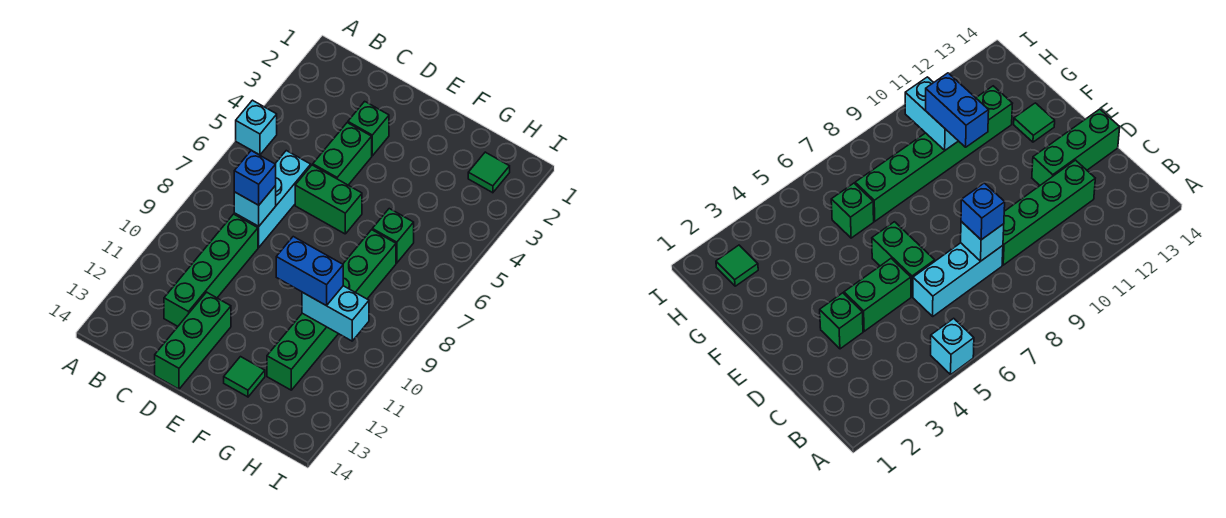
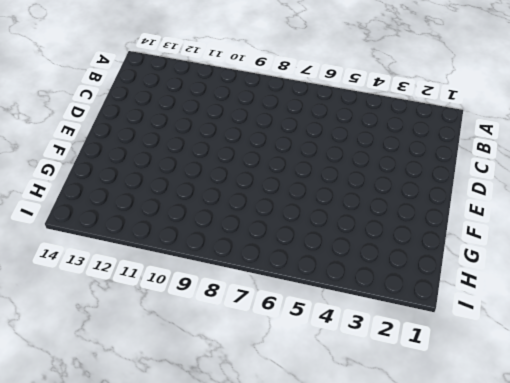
none -> cyan brick A5 level 1
none -> cyan brick C6:C8 level 1
none -> green brick C9:C12 level 1

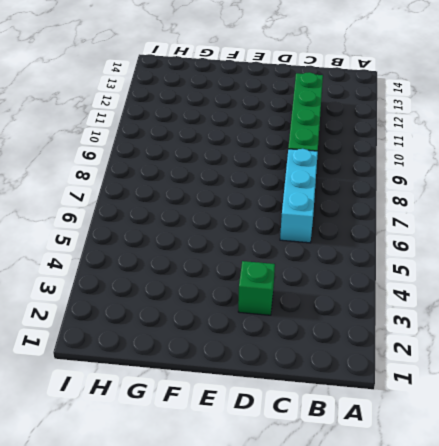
none -> cyan brick A5 level 1
none -> green brick D4:D5 level 1
none -> green brick D6:E6 level 1

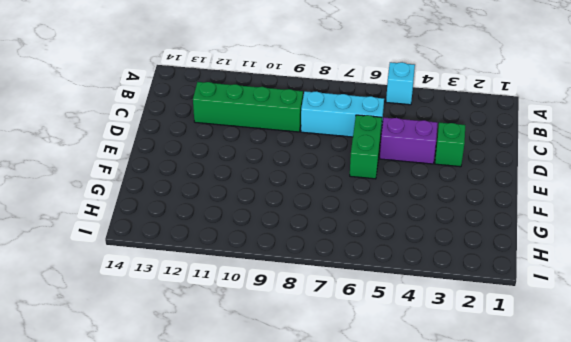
purple brick D4:D5 level 1 -> green brick D4:D5 level 1
none -> green brick D12:D14 level 1
none -> green tile F13 level 1
none -> green brick G6 level 1

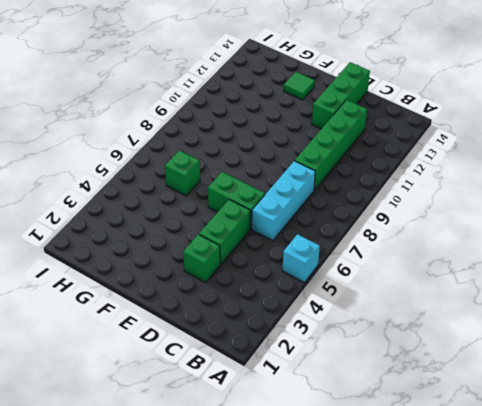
none -> green brick G7:G12 level 1
none -> green tile H2 level 1
none -> cyan brick C8 level 2

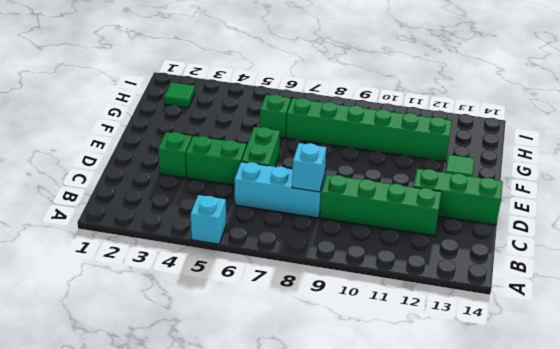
none -> cyan brick G10:H10 level 2
none -> blue brick C8 level 3
none -> blue brick F10:G10 level 3

